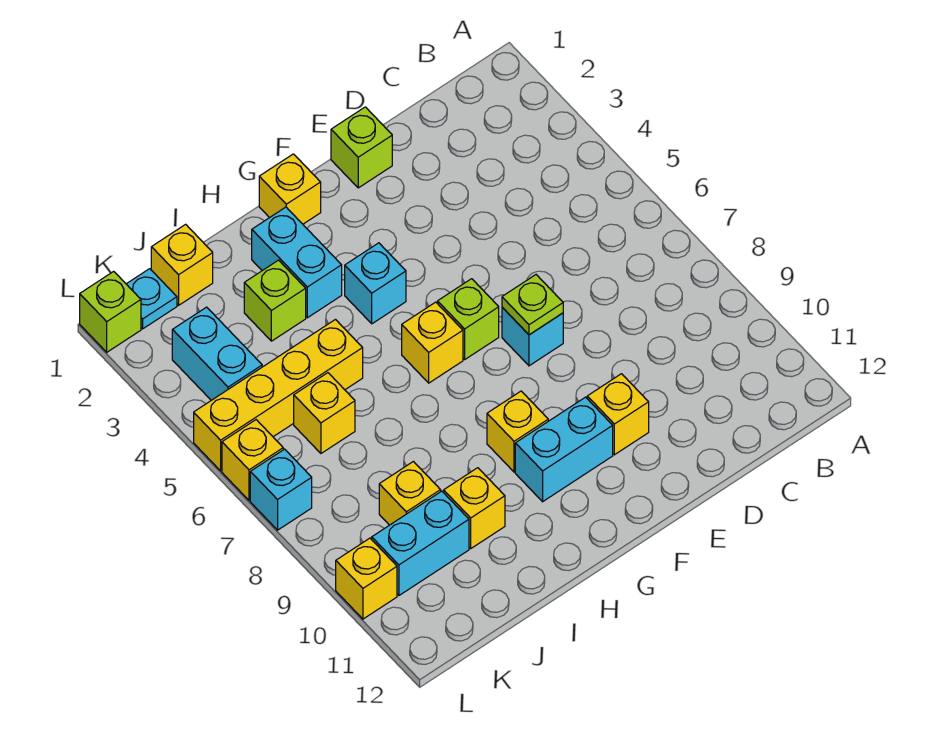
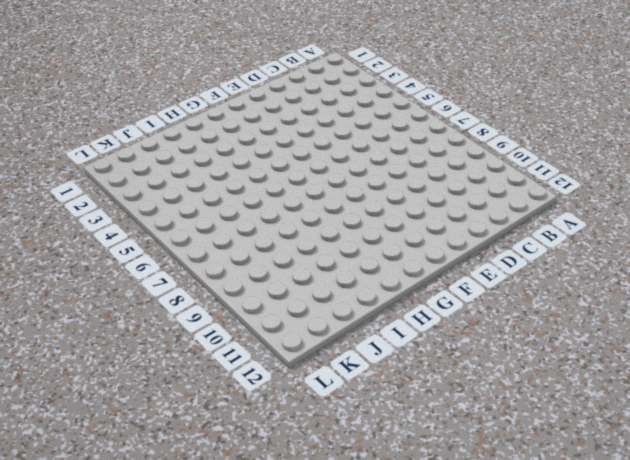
none -> lime brick E1 level 1
none -> cyan brick E7 level 1
none -> yellow brick E10 level 1

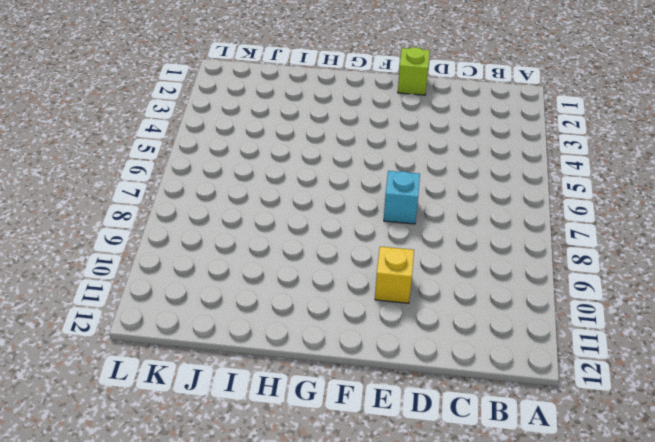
none -> lime brick F6 level 1
none -> cyan brick F10:G10 level 1
none -> yellow brick G1 level 1

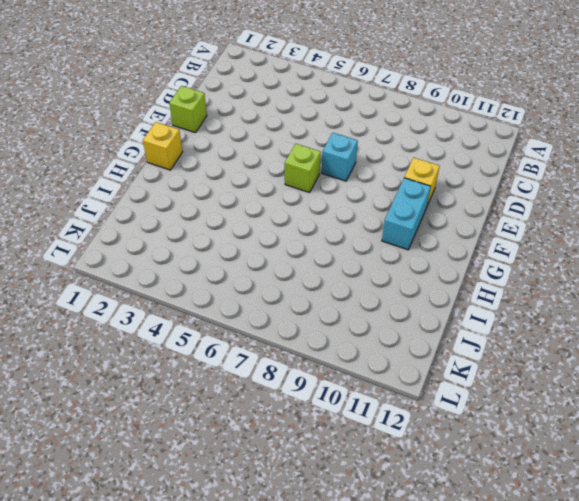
none -> cyan brick G4 level 1
none -> yellow brick G6 level 1
none -> yellow brick G9 level 1

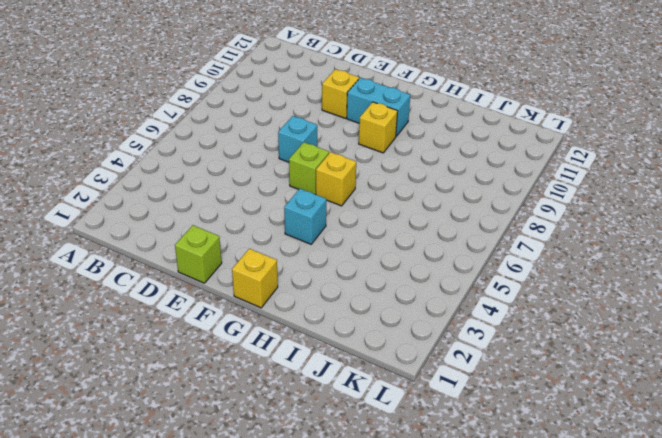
none -> cyan brick H2:H3 level 1
none -> lime brick I3 level 1
none -> yellow brick I5:L5 level 1

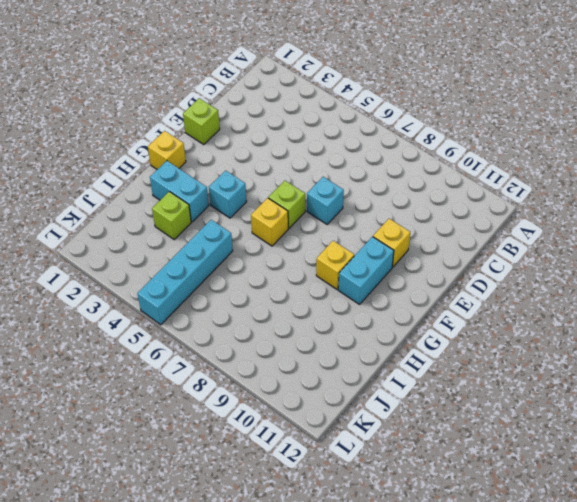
cyan brick I5:L5 level 1 -> yellow brick I5:L5 level 1
none -> yellow brick I10 level 1
none -> yellow brick J1 level 1
none -> yellow brick J6 level 1

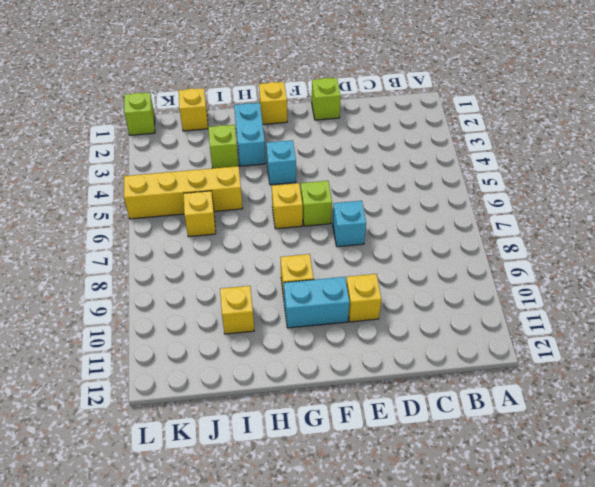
none -> yellow brick J9 level 1
none -> cyan brick J10:K10 level 1
none -> cyan plate K1 level 1

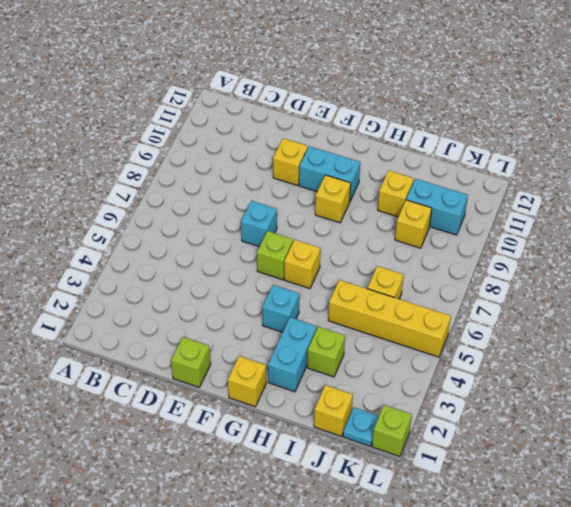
none -> cyan brick K3:K4 level 1
none -> yellow brick L6 level 1
none -> cyan brick L7 level 1

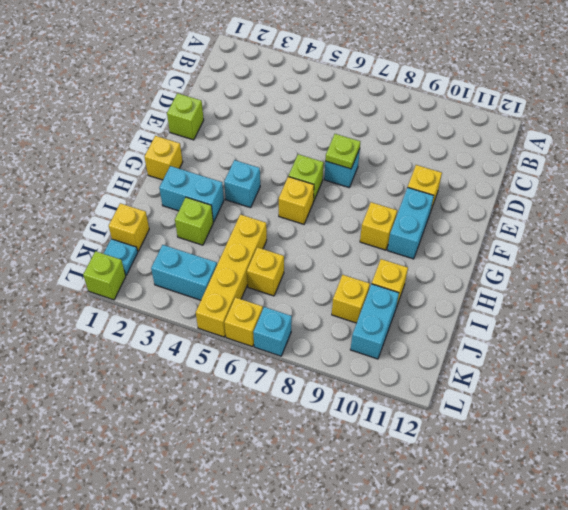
none -> yellow brick L10 level 1

